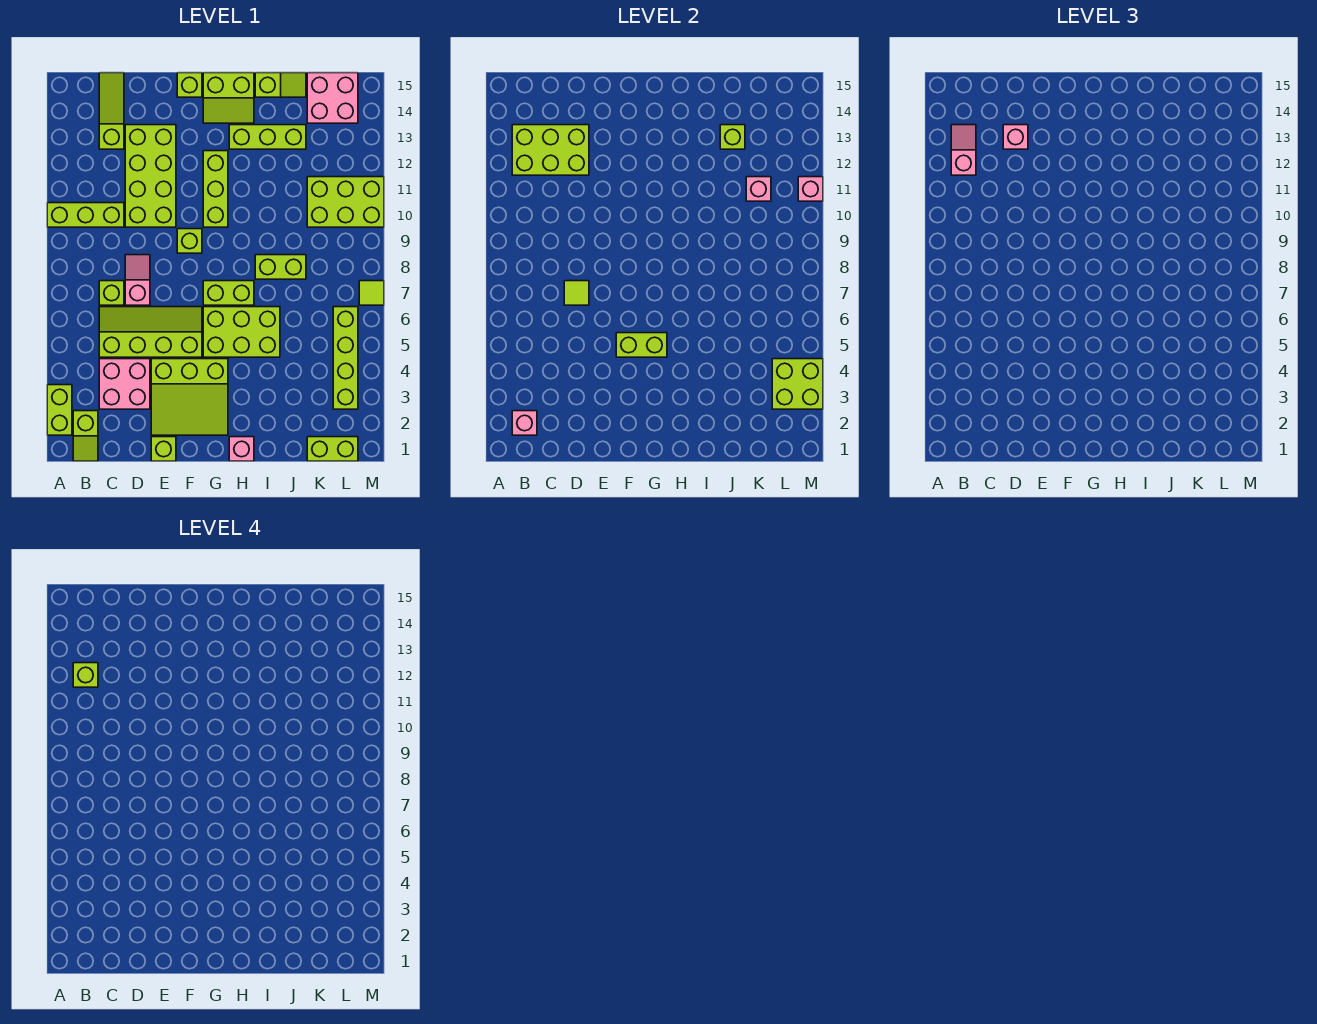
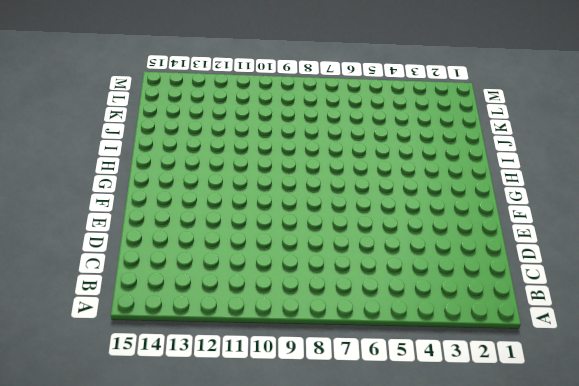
none -> lime brick A2:A3 level 1
none -> lime brick A10:C10 level 1
none -> lime slope B1:B2 level 1 top 2
none -> pink brick C3:D4 level 1

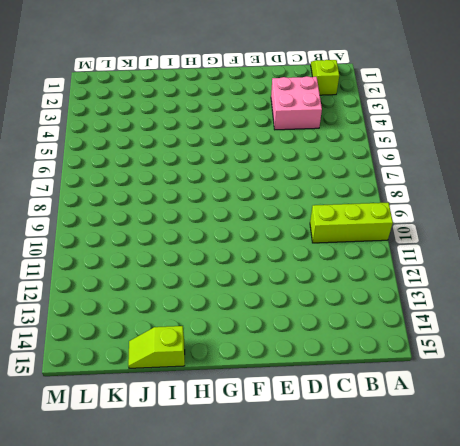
none -> lime brick A2:A3 level 1
none -> lime slope C5:F6 level 1 top 5
none -> lime brick C7 level 1
none -> lime slope C13:C15 level 1 top 13

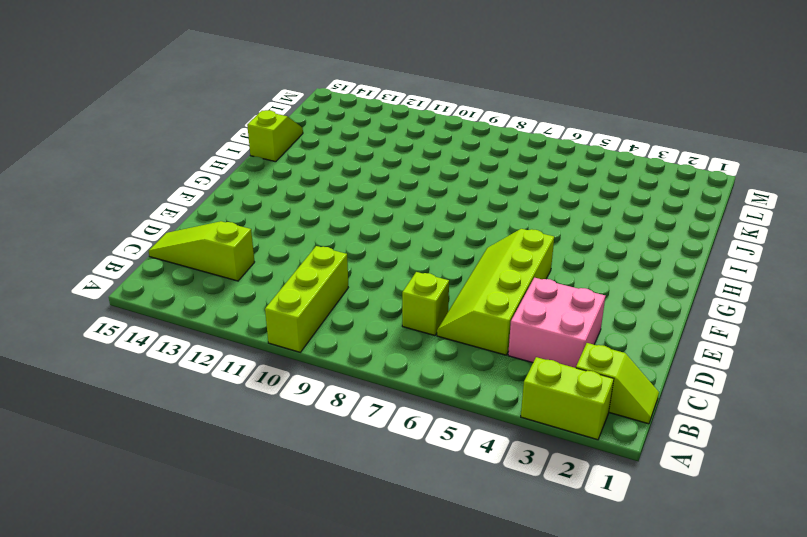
none -> pink slope D7:D8 level 1 top 7
none -> lime brick D10:E13 level 1
none -> lime brick E1 level 1
none -> lime slope E2:G4 level 1 top 4

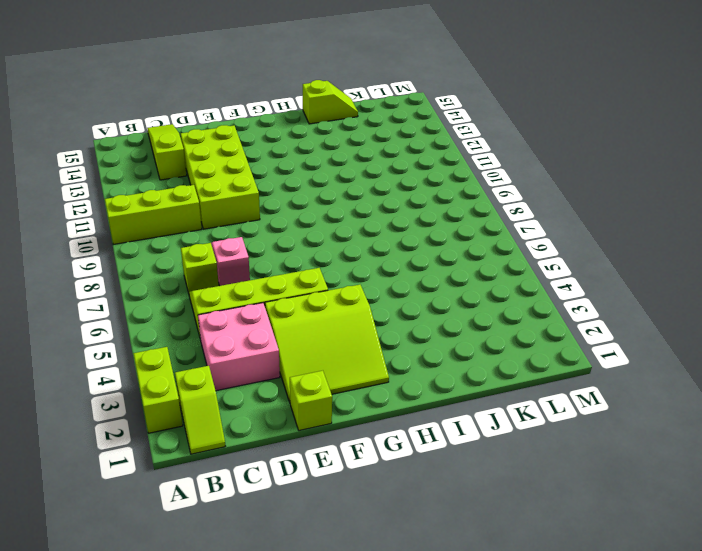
none -> lime brick F9 level 1
none -> lime brick F15 level 1
none -> lime brick G5:I6 level 1
none -> lime brick G7:H7 level 1

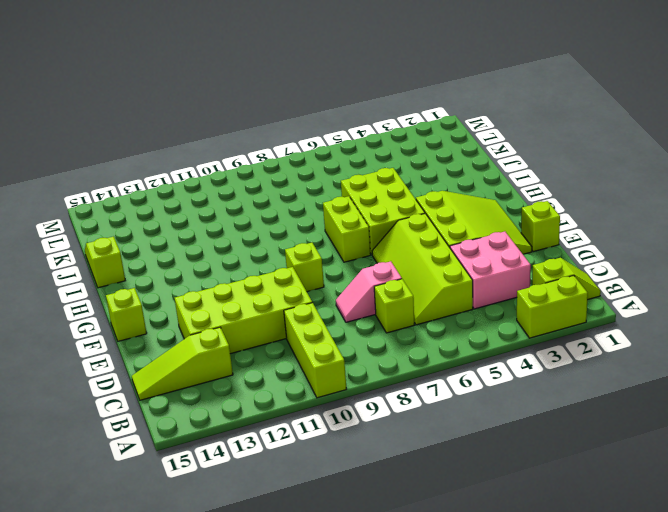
none -> lime brick G10:G12 level 1
none -> lime slope G14:H15 level 1 top 15
none -> pink brick H1 level 1
none -> lime brick H13:J13 level 1

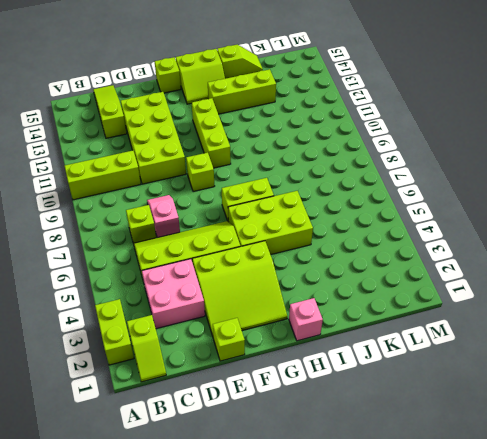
none -> lime brick I8:J8 level 1
none -> lime brick K1:L1 level 1
none -> lime brick K10:M11 level 1
none -> pink brick K14:L15 level 1

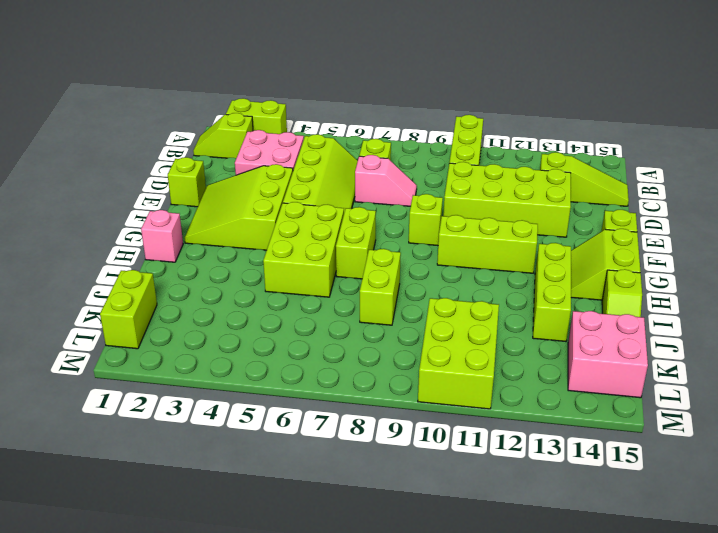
none -> lime brick L3:L6 level 1
none -> lime tile M7 level 1
none -> pink brick B2 level 2
none -> lime brick B12:D13 level 2

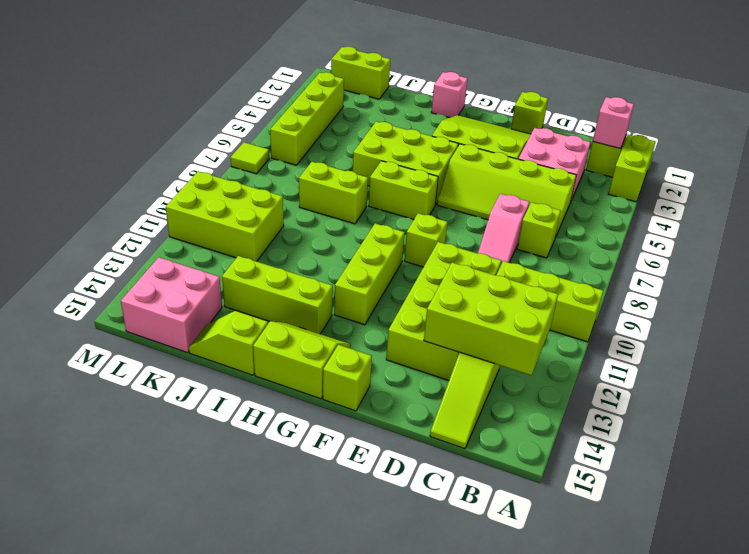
none -> lime tile D7 level 2
none -> lime brick F5:G5 level 2
none -> lime brick J13 level 2
none -> pink brick K11 level 2

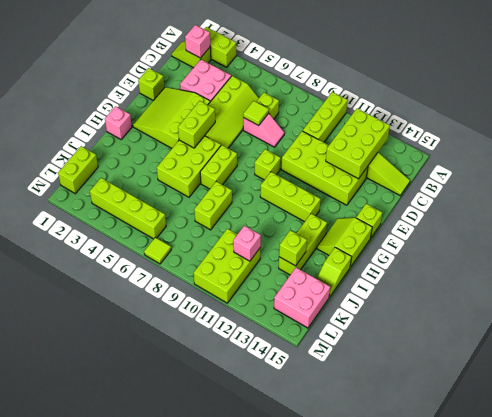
none -> lime brick L3:M4 level 2
none -> pink brick M11 level 2
none -> pink slope B12:B13 level 3 top 12
none -> pink brick D13 level 3

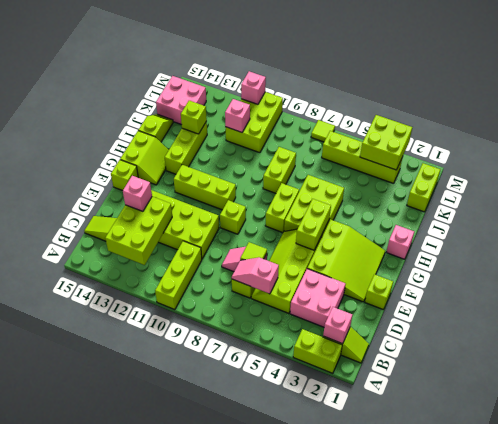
pink slope C6:C7 level 2 top 6 -> pink slope B12:B13 level 3 top 12
none -> lime brick B12 level 4

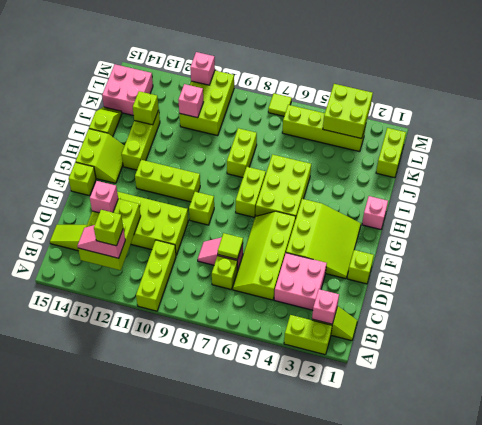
none -> lime brick F5:G5 level 2

